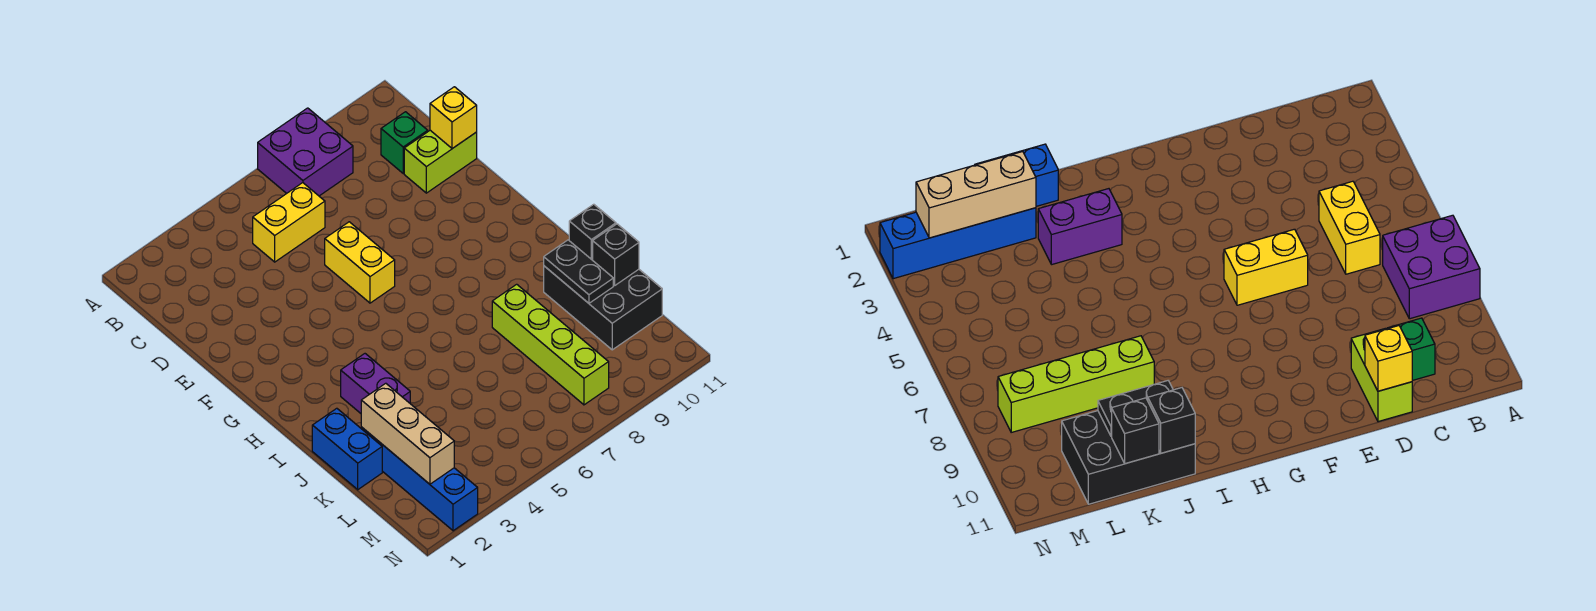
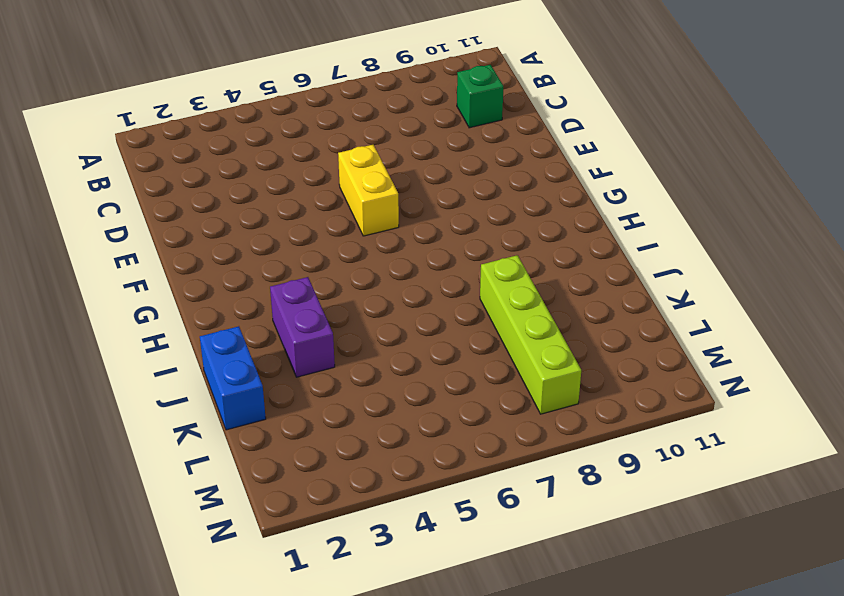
none -> purple brick A7:B8 level 1
none -> yellow brick C5:C6 level 1
none -> lime brick D10:D11 level 1

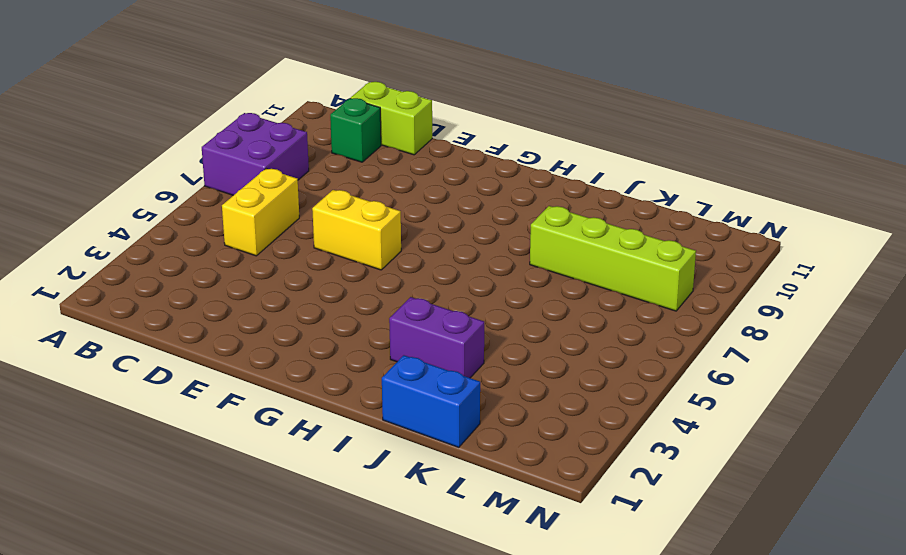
lime brick C11:D11 level 1 -> lime brick D10:D11 level 1
none -> black brick J10:L11 level 1
none -> blue brick K2:N2 level 1
none -> yellow brick D11 level 2

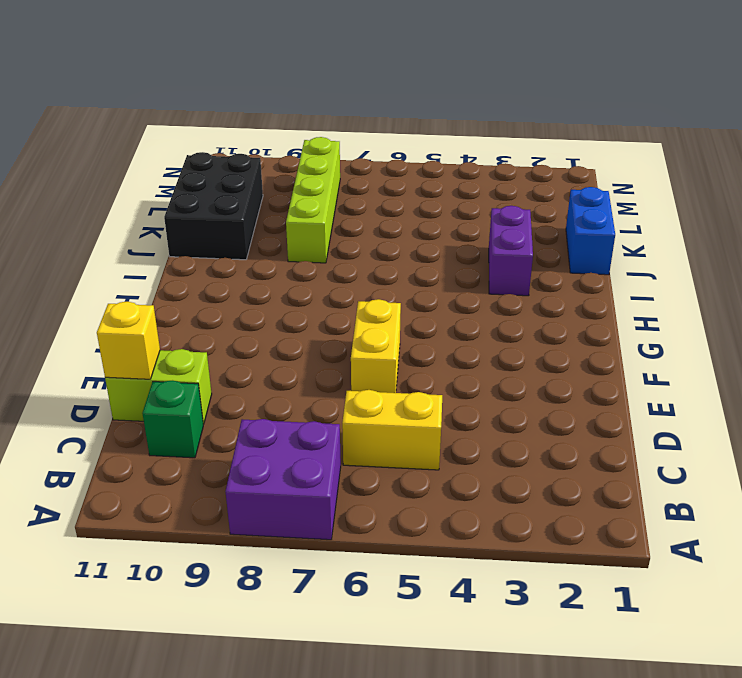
none -> blue brick K2:N2 level 1
none -> black plate J10:K10 level 2
none -> black brick J11 level 2

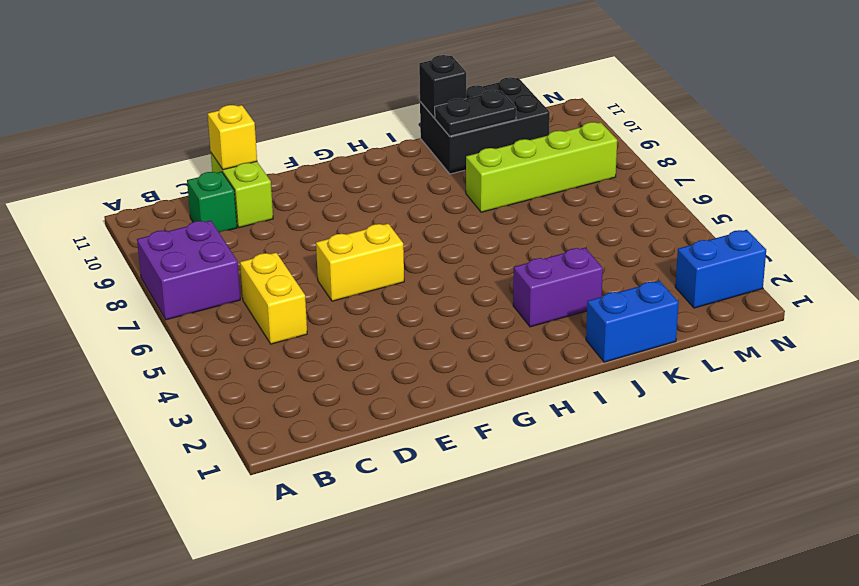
blue brick M2:N2 level 1 -> blue brick K2:N2 level 1
none -> tan brick K2:M2 level 2
none -> black brick K11 level 2

